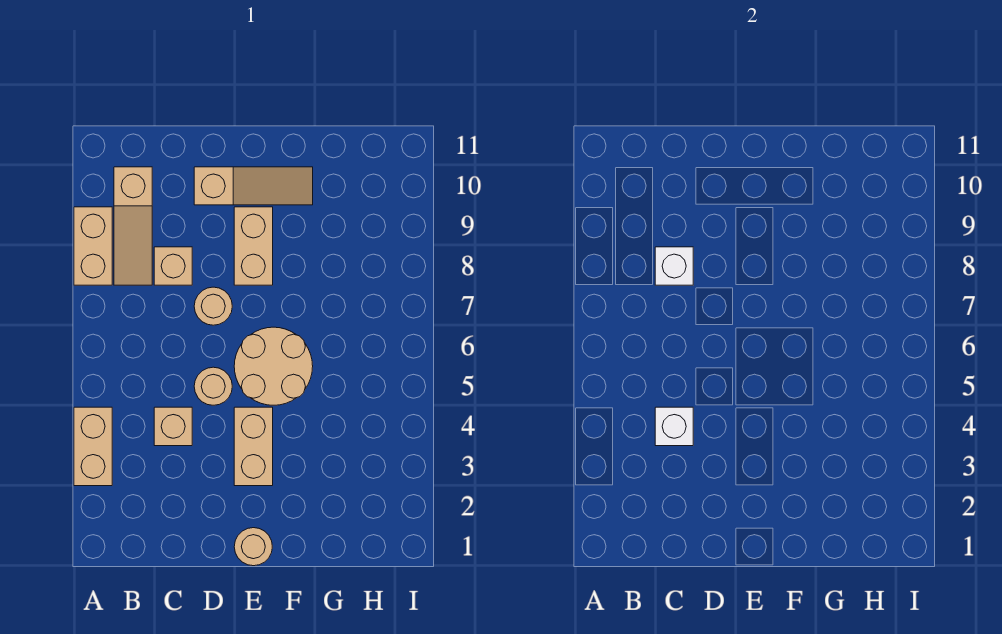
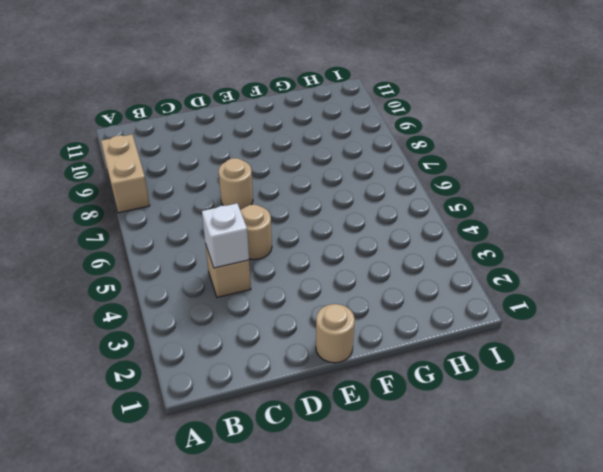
none -> tan brick A3:A4 level 1
none -> tan slope B8:B10 level 1 top 10
none -> tan brick C8 level 1

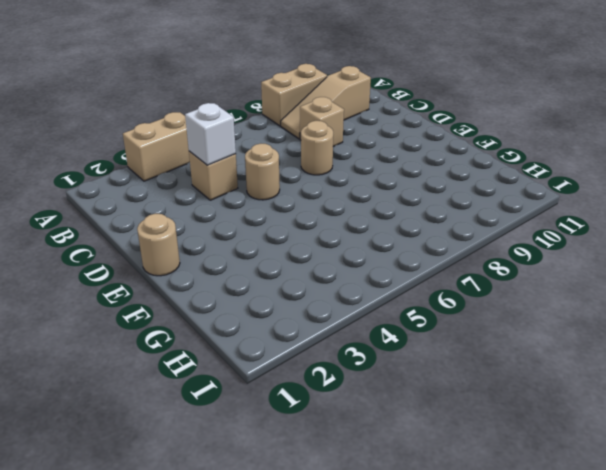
none -> tan slope D10:F10 level 1 top D
none -> tan brick E3:E4 level 1
none -> tan round brick E5:F6 level 1

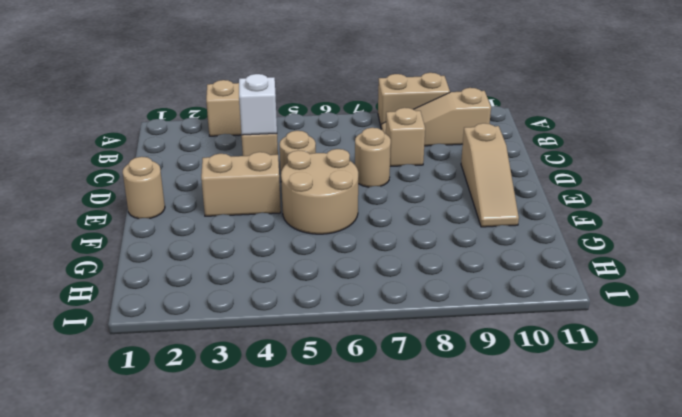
none -> tan brick E8:E9 level 1
none -> white brick C8 level 2

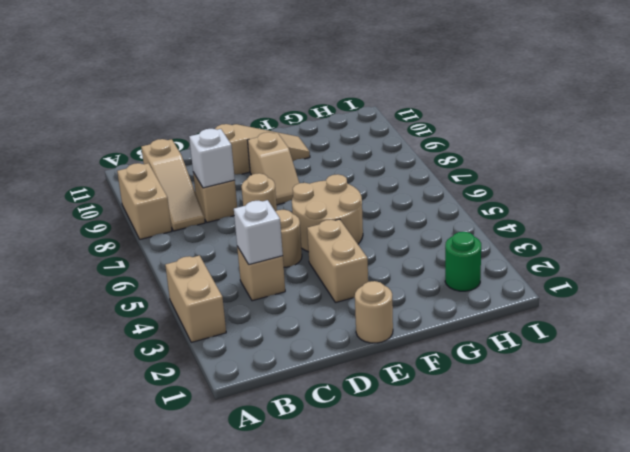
tan slope E8:E9 level 1 top 9 -> tan brick E8:E9 level 1
green round brick H2 level 1 -> none

